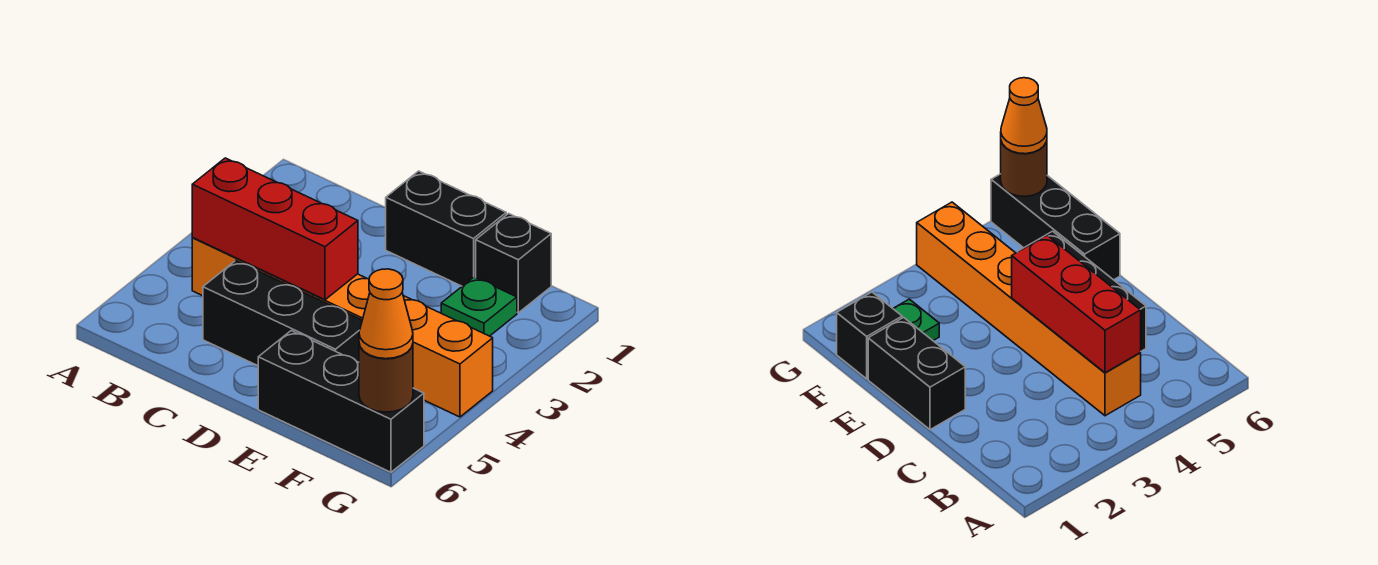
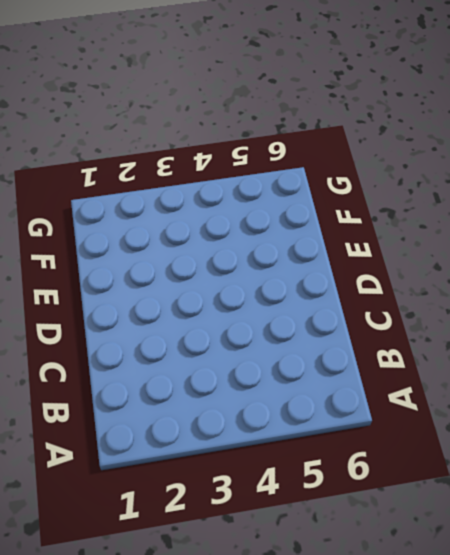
none -> orange brick B4:G4 level 1
none -> black brick C5:E5 level 1

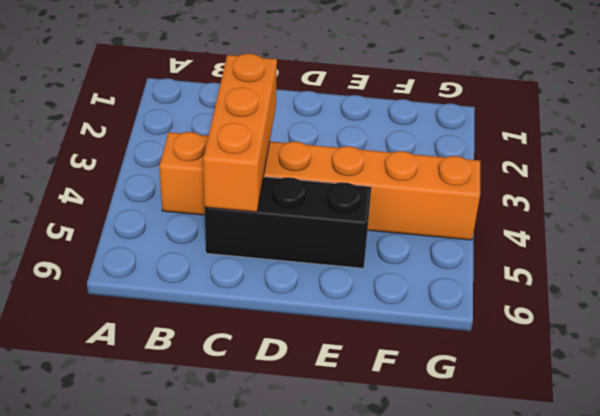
orange brick C3:C5 level 2 -> red brick B4:D4 level 2
none -> black brick D1:E1 level 1
none -> black brick E6:G6 level 1

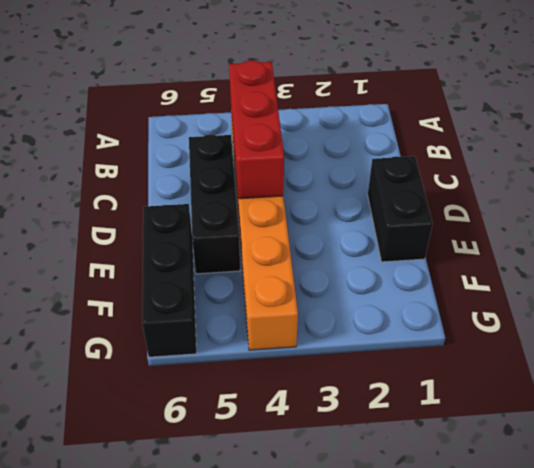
none -> black brick F1 level 1
none -> green plate F2 level 1

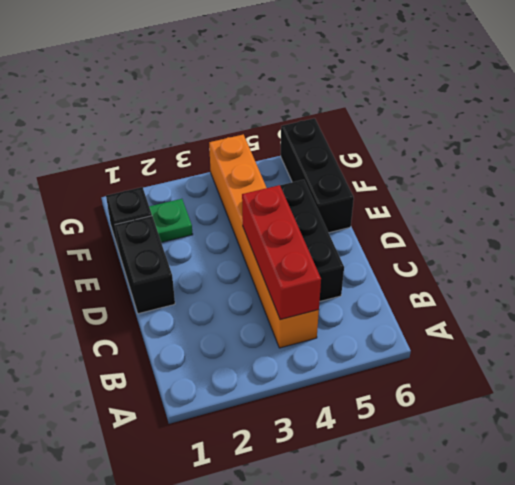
none -> brown round brick G6 level 2
none -> orange cone G6 level 3

